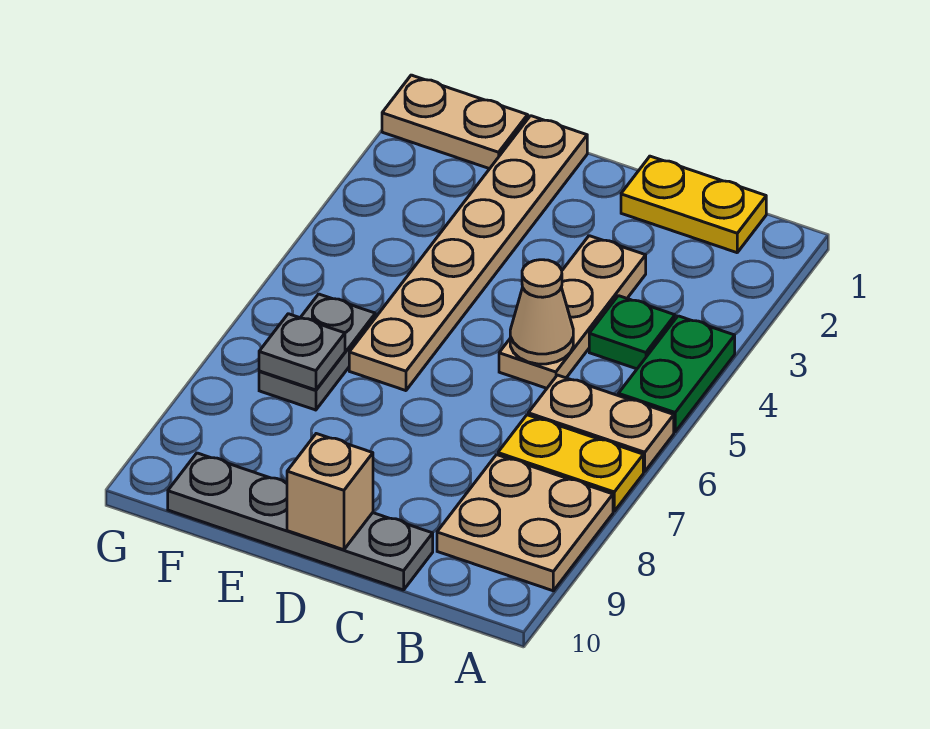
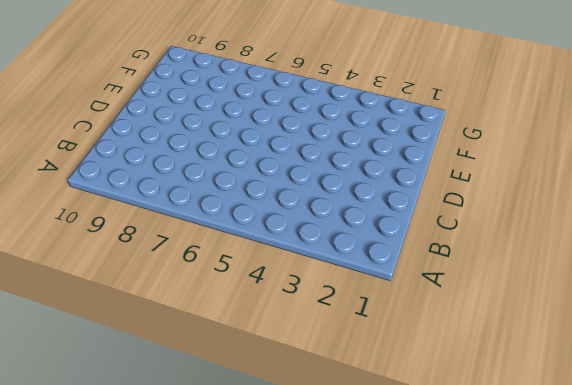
none -> green plate A4:A5 level 1
none -> tan plate A6:B6 level 1
none -> yellow plate A7:B7 level 1

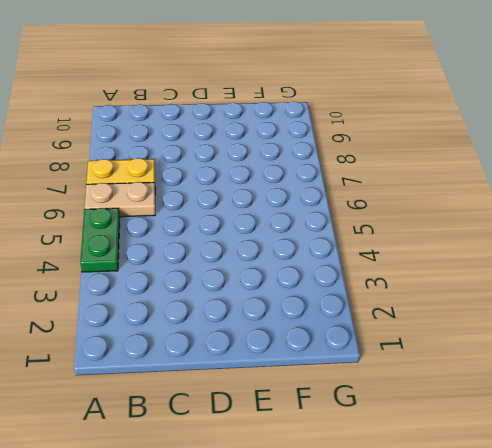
none -> tan plate A8:B9 level 1
none -> yellow plate B1:C1 level 1
none -> green plate B4 level 1

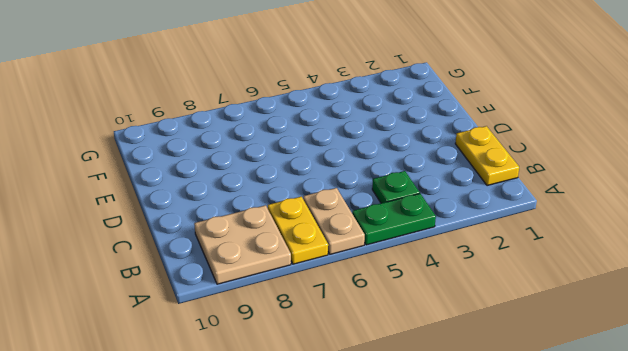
none -> tan plate C3:C5 level 1
none -> grey plate C10:F10 level 1
none -> tan plate E1:E6 level 1

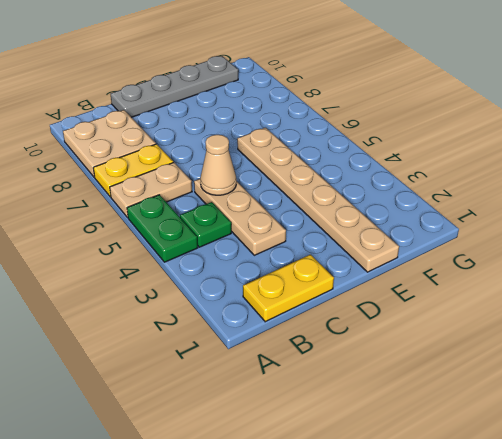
none -> tan plate F1:G1 level 1
none -> grey plate F6:F7 level 1
none -> tan brick D10 level 2

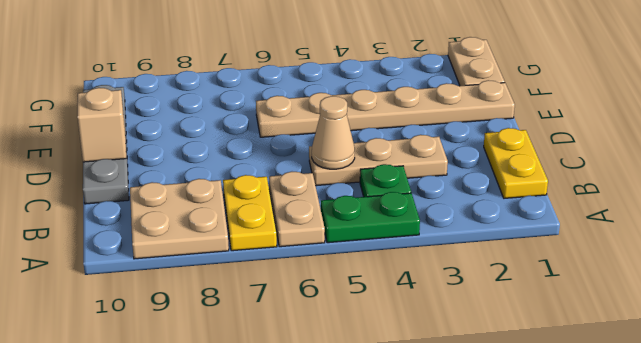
none -> grey plate F6:F7 level 1
none -> grey plate F7 level 2

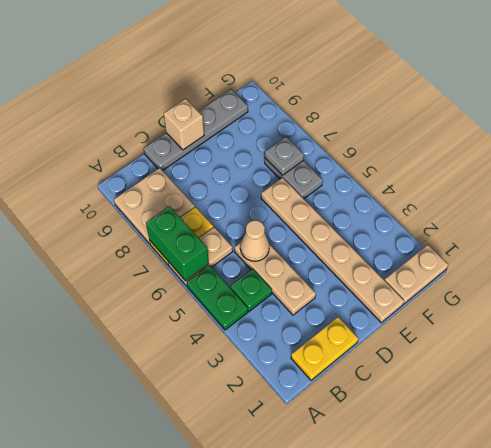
green brick A6:A7 level 2 -> none

